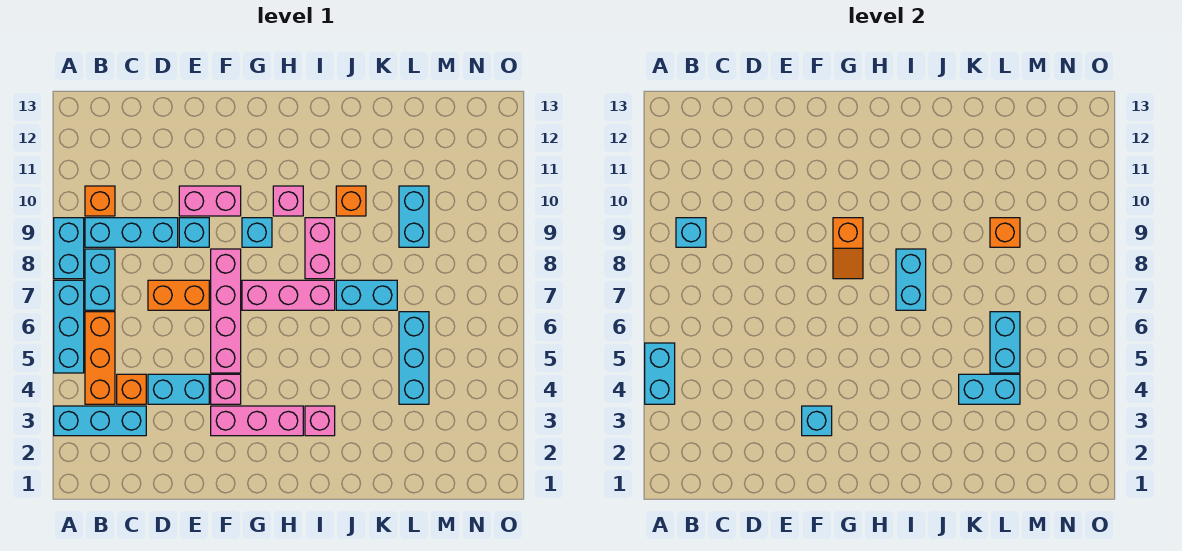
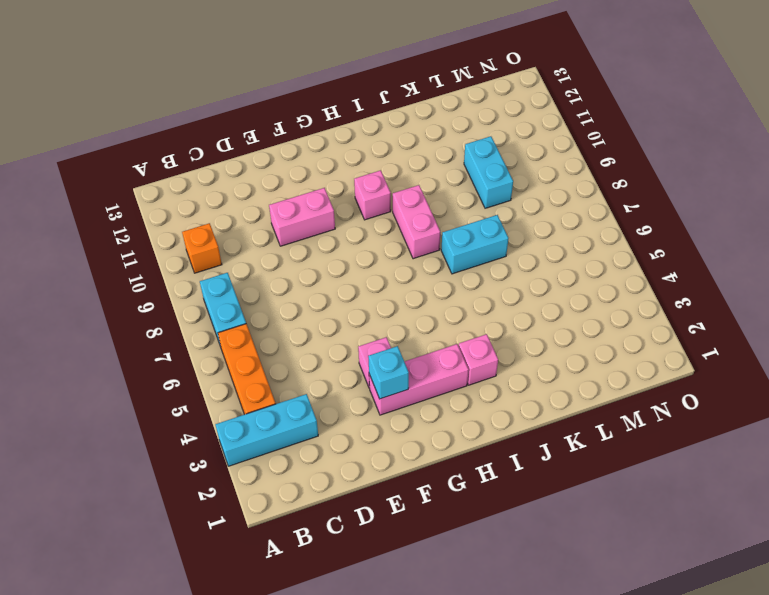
none -> cyan brick A5:A7 level 1
none -> cyan brick A8:A9 level 1
none -> cyan brick B9:D9 level 1
none -> orange brick C4 level 1

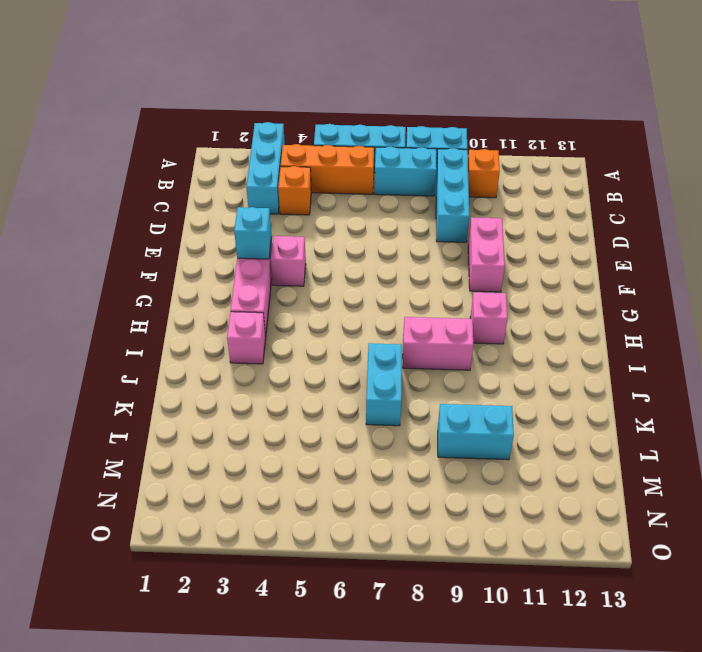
none -> cyan brick D4:E4 level 1
none -> orange brick D7:E7 level 1
none -> cyan brick E9 level 1
none -> pink brick F5:F8 level 1

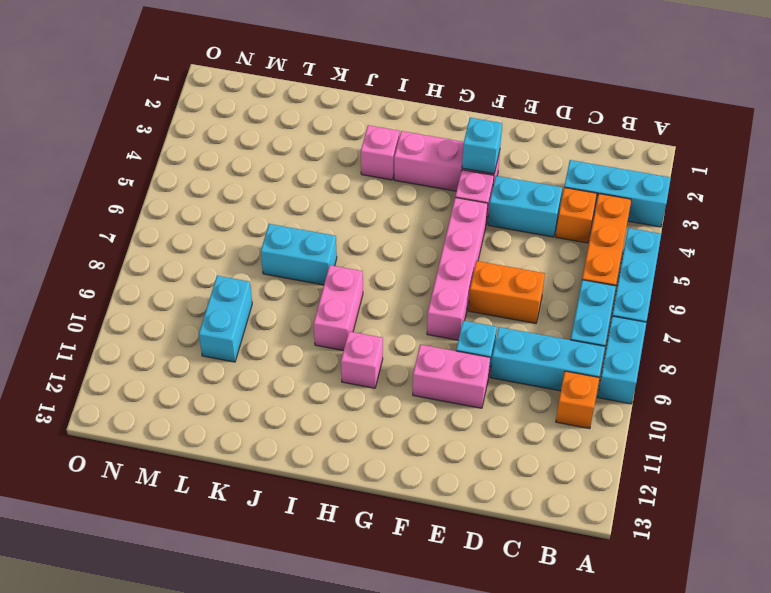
none -> pink brick G7:I7 level 1
none -> cyan brick G9 level 1
none -> orange brick J10 level 1
none -> cyan brick L4:L6 level 1

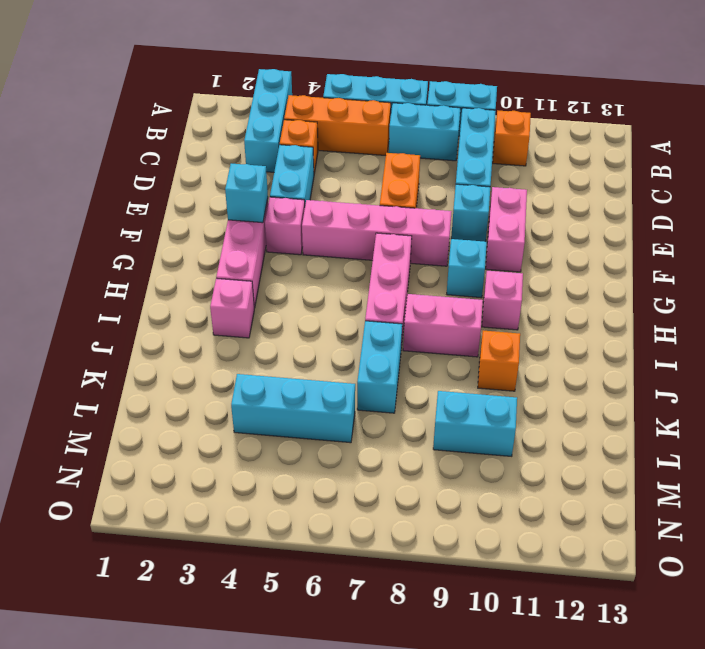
none -> cyan brick A4:A5 level 2
none -> cyan brick B9 level 2
none -> orange slope G8:G9 level 2 top 9
none -> cyan brick I7:I8 level 2

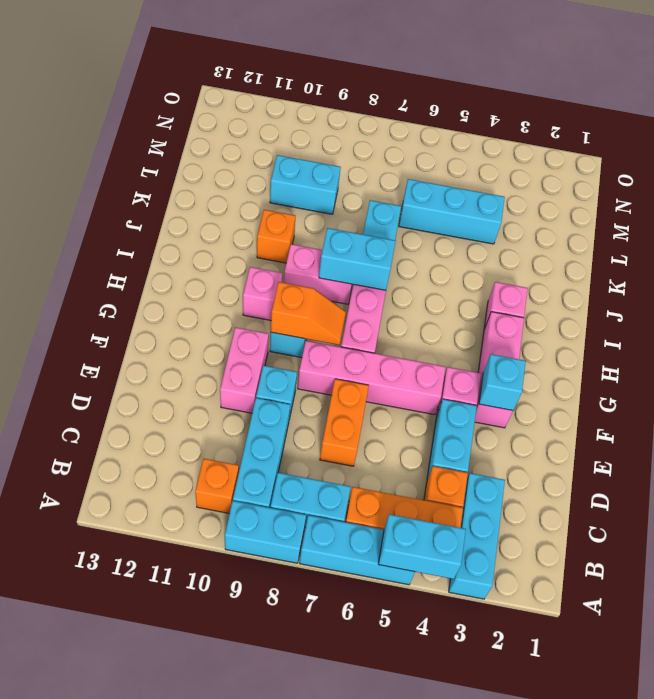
none -> cyan brick B9 level 2
none -> cyan brick K4:L4 level 2
none -> cyan brick L5:L6 level 2
none -> orange brick L9 level 2

